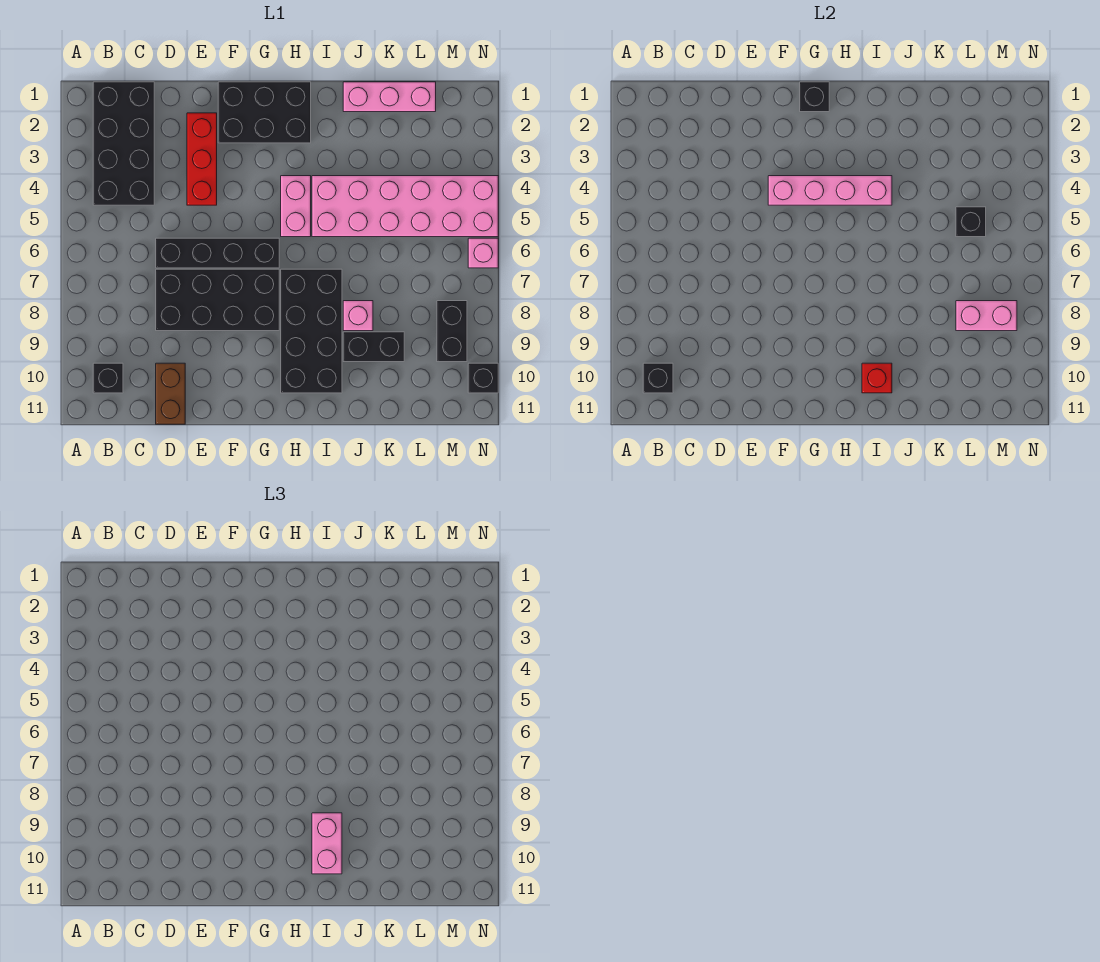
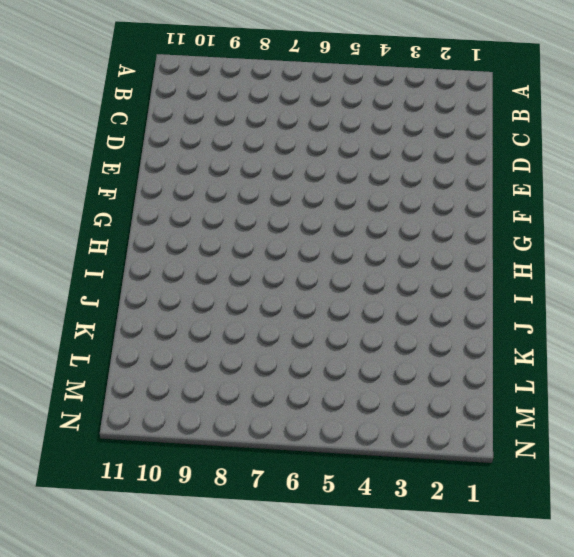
none -> black brick B1:C4 level 1
none -> black brick B10 level 1
none -> black brick D6:G6 level 1

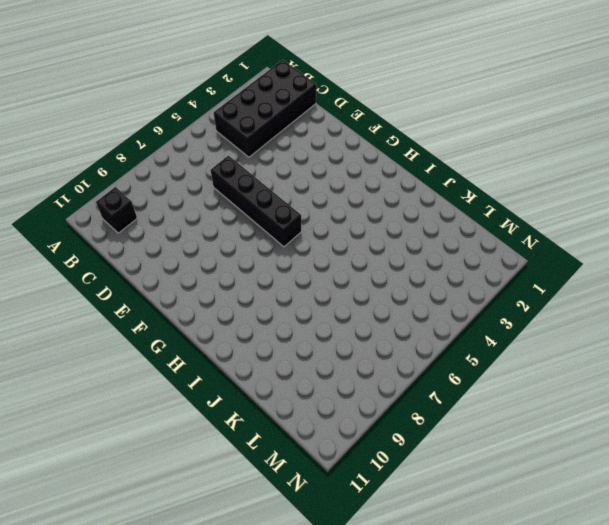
none -> black brick D7:G8 level 1
none -> brown brick D10:D11 level 1
none -> red brick E2:E4 level 1

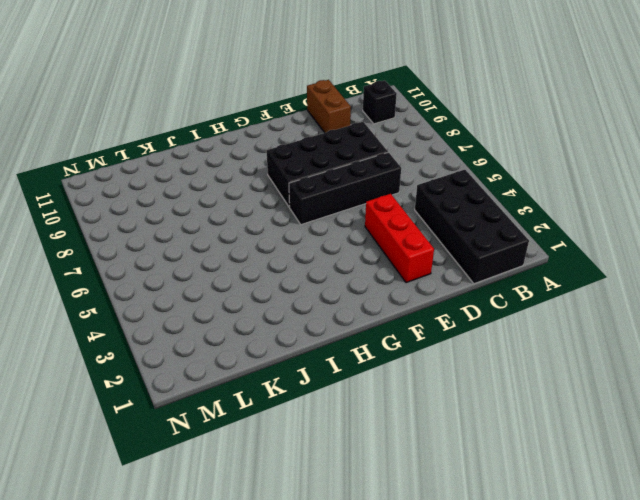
none -> black brick F1:H2 level 1
none -> pink brick H4:H5 level 1
none -> black brick H7:I10 level 1

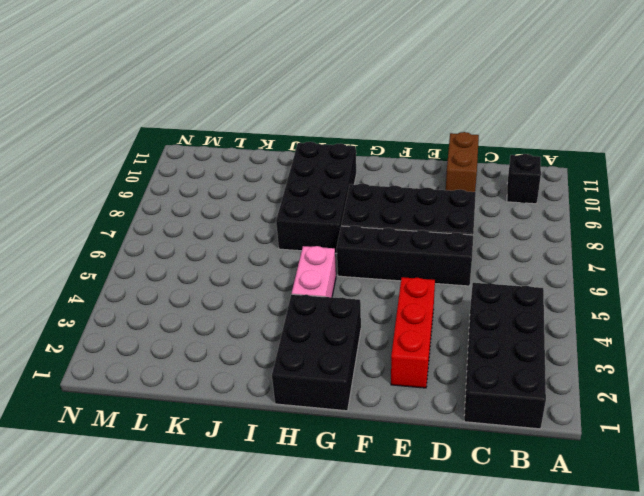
black brick G1:H3 level 1 -> black brick F1:H2 level 1
none -> pink brick I4:N5 level 1
none -> pink brick J1:L1 level 1
none -> pink brick J8 level 1

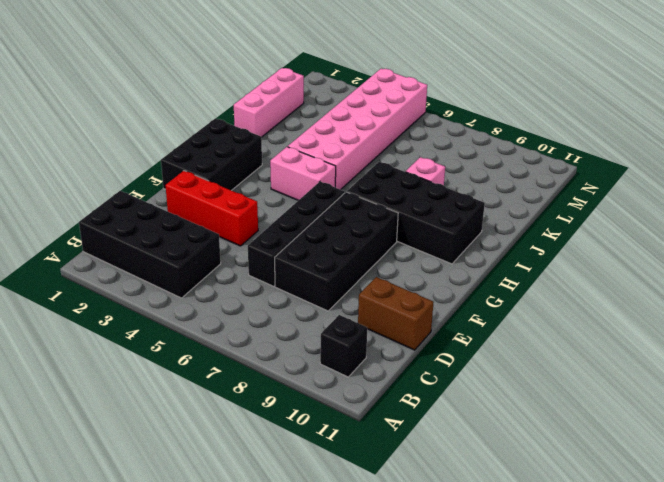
none -> black brick J9:K9 level 1
none -> black brick M8:M9 level 1
none -> pink brick N6 level 1

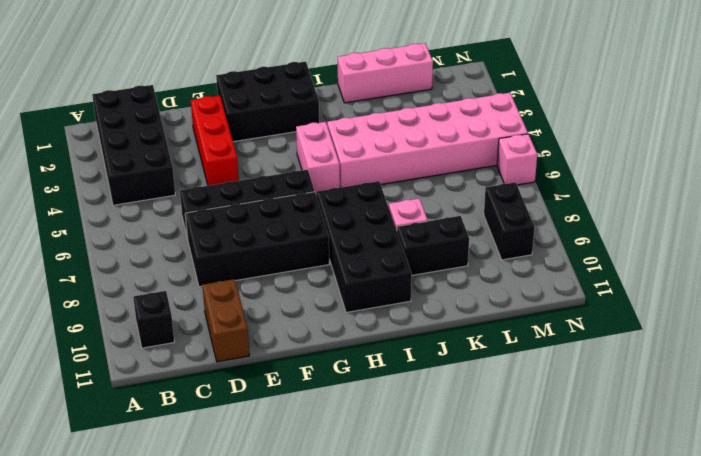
none -> black brick N10 level 1
none -> black brick B10 level 2
none -> pink brick F4:I4 level 2

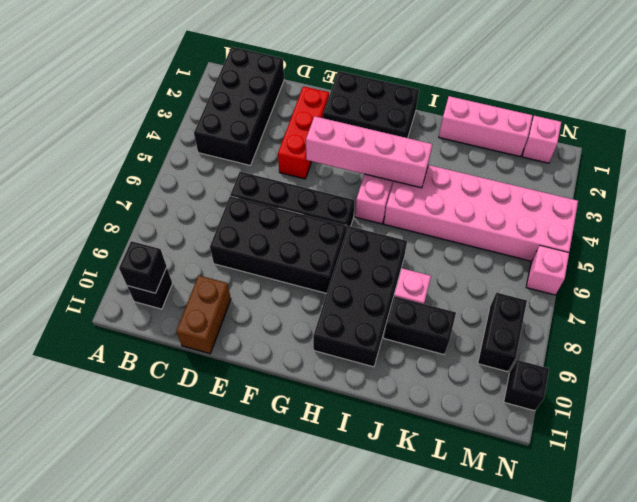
pink brick M1 level 1 -> none
none -> black brick G1 level 2
none -> red brick I10 level 2
none -> black brick L5 level 2

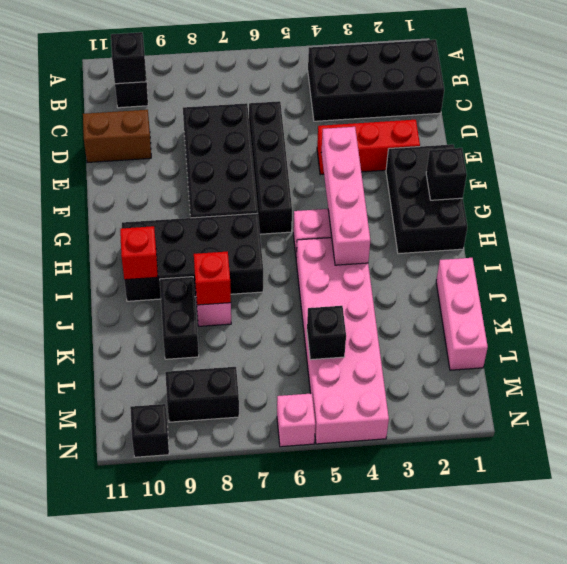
red brick J8 level 2 -> none
none -> pink brick L8:M8 level 2
none -> pink brick I9:I10 level 3

